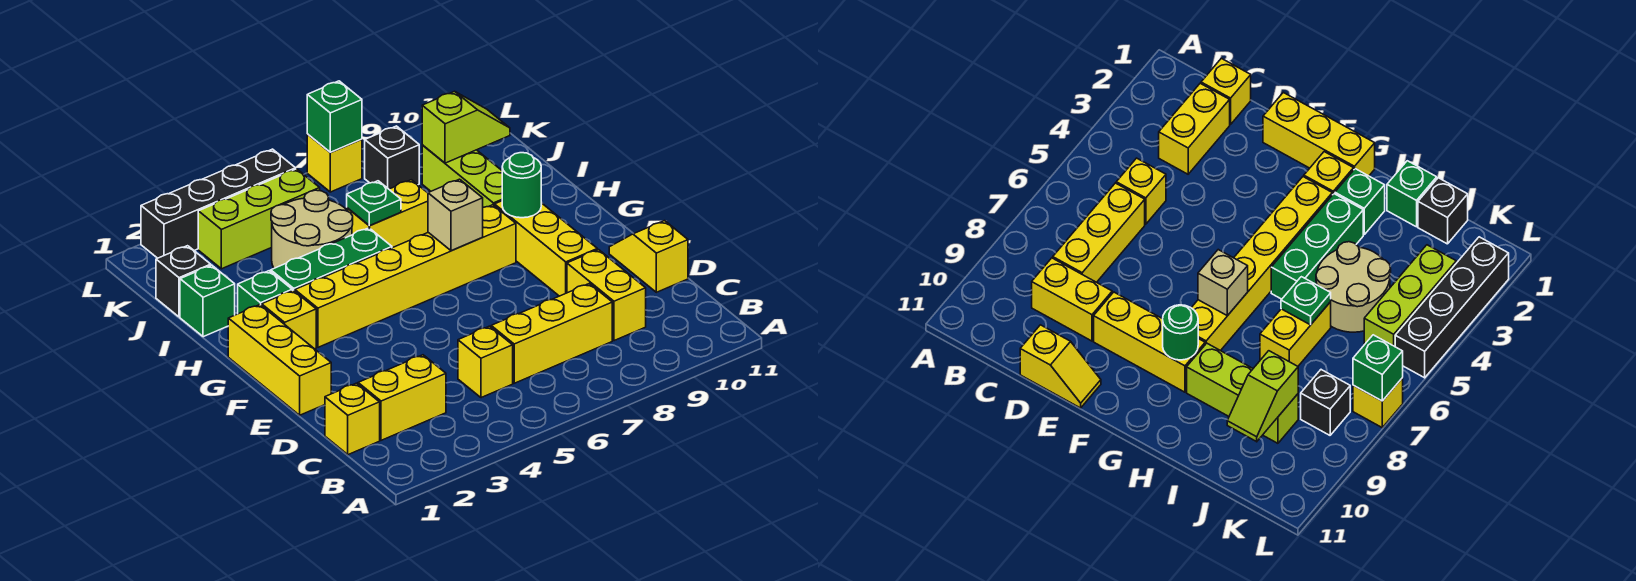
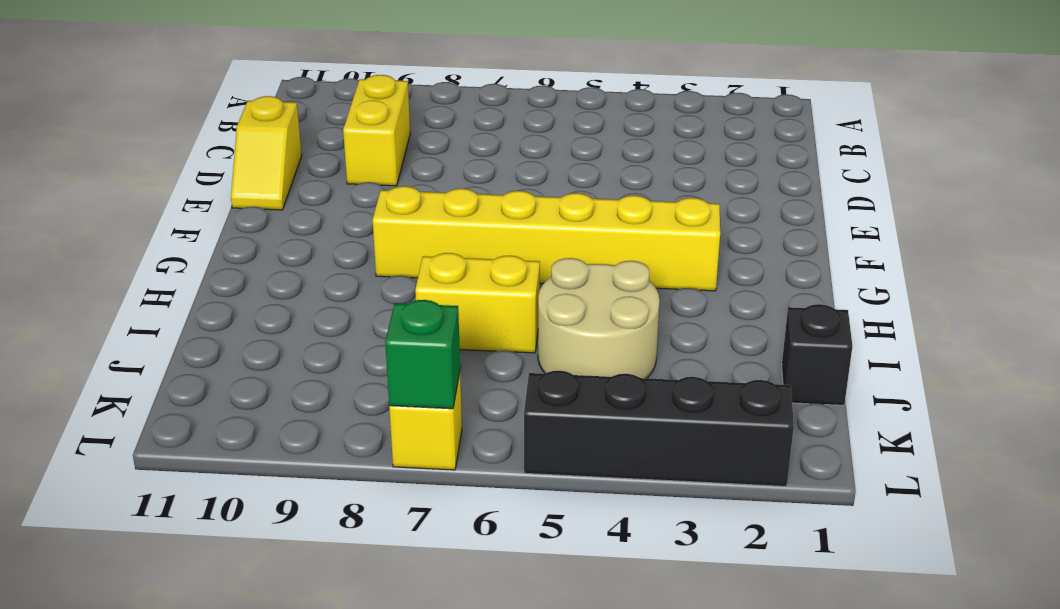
none -> yellow brick C1 level 1
none -> yellow brick C2:C3 level 1
none -> yellow brick C5 level 1

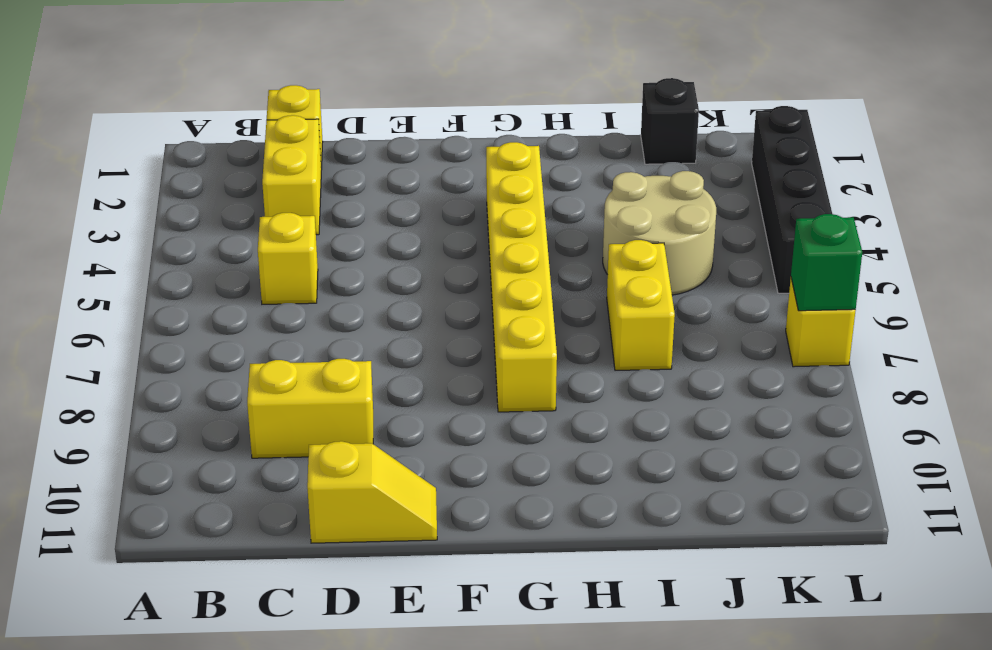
none -> yellow brick C6:C8 level 1
none -> yellow brick E1:G1 level 1
none -> yellow brick E9:G9 level 1

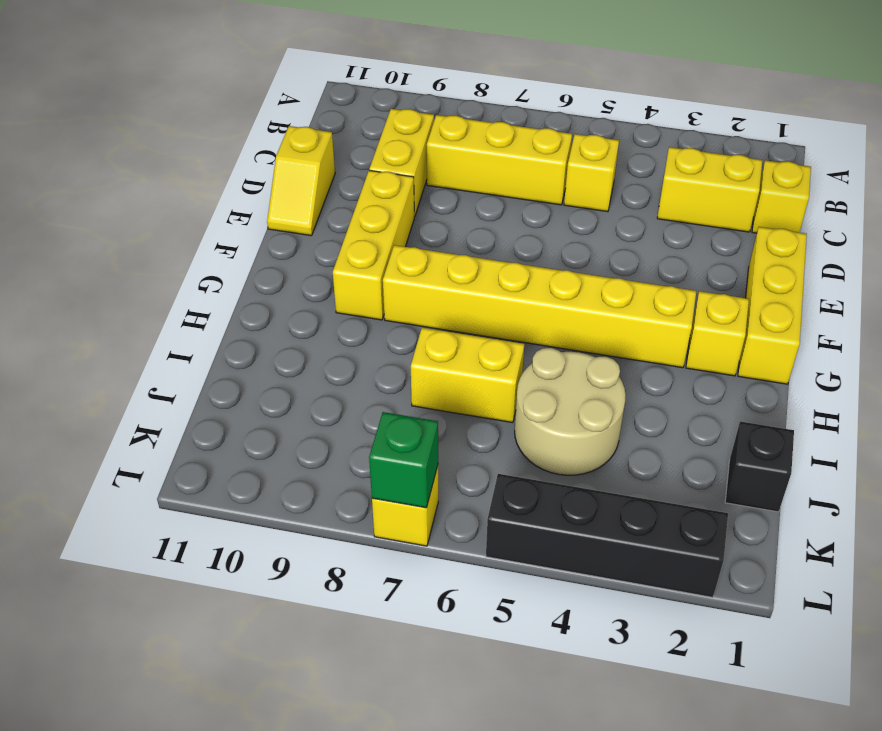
none -> green brick H2 level 1
none -> green brick H3:H5 level 1
none -> lime brick H9:J9 level 1

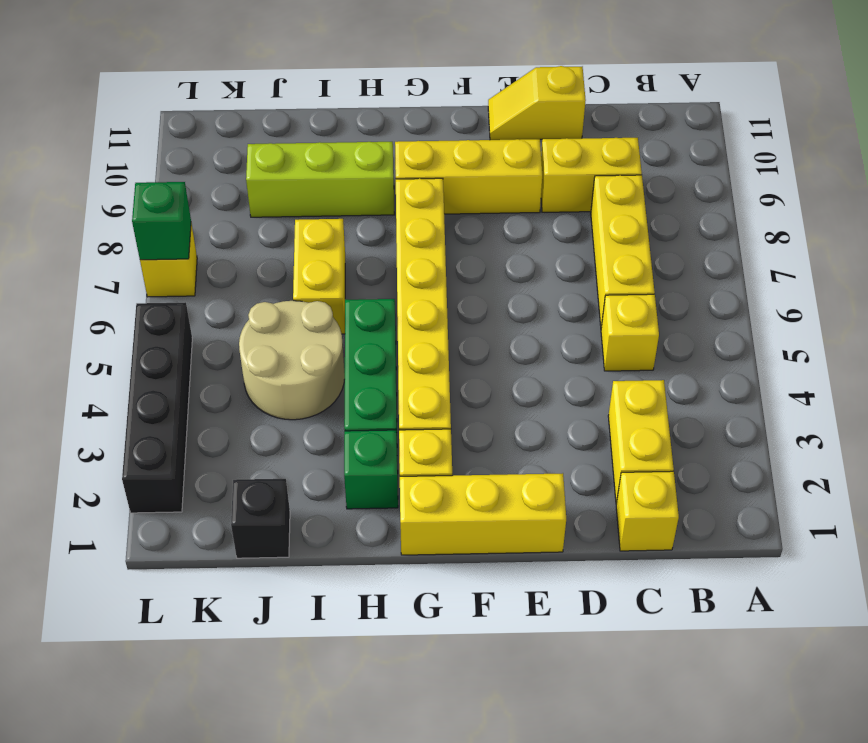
none -> green brick I1 level 1
none -> lime brick K3:K5 level 1
none -> black brick K8 level 1

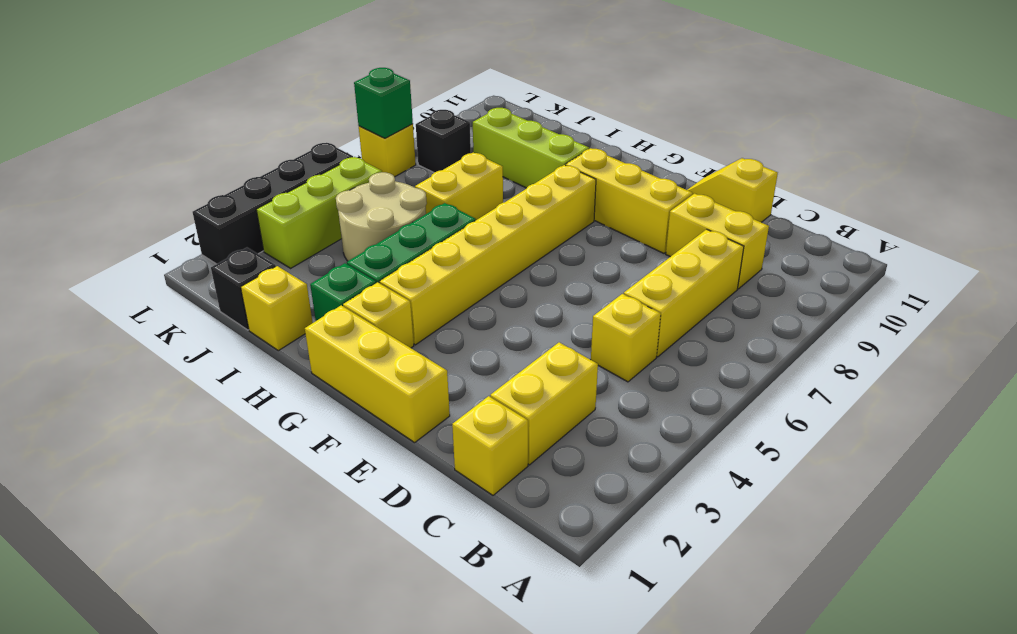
yellow brick I1 level 1 -> green brick I1 level 1
none -> tan brick G7 level 2
none -> green round brick G9 level 2
none -> green plate I6 level 2

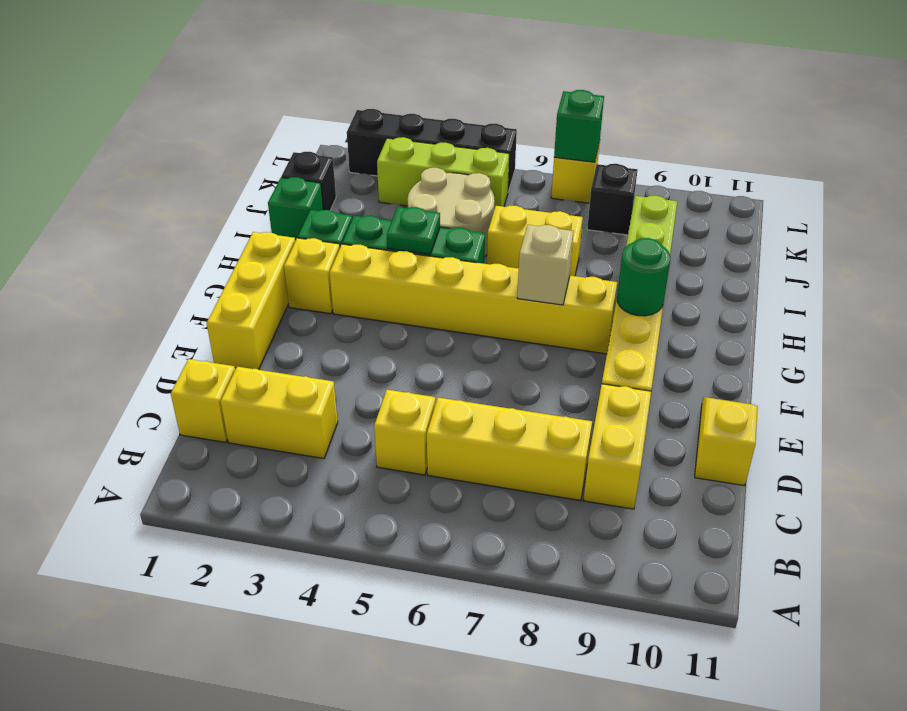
green plate H4 level 2 -> green plate I6 level 2
none -> lime slope J9:J10 level 2 top 9

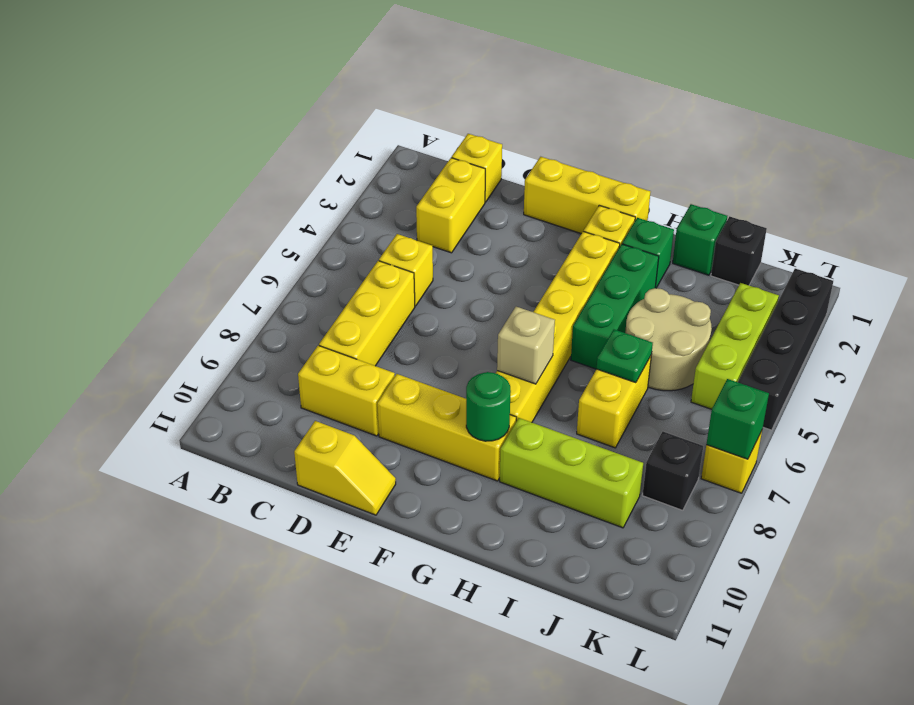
none -> lime slope J9:J10 level 2 top 9

